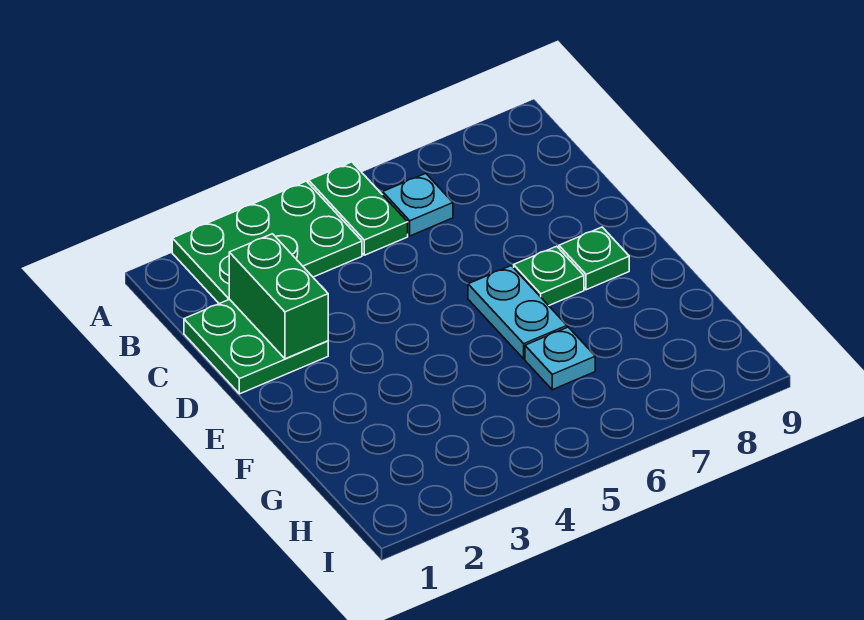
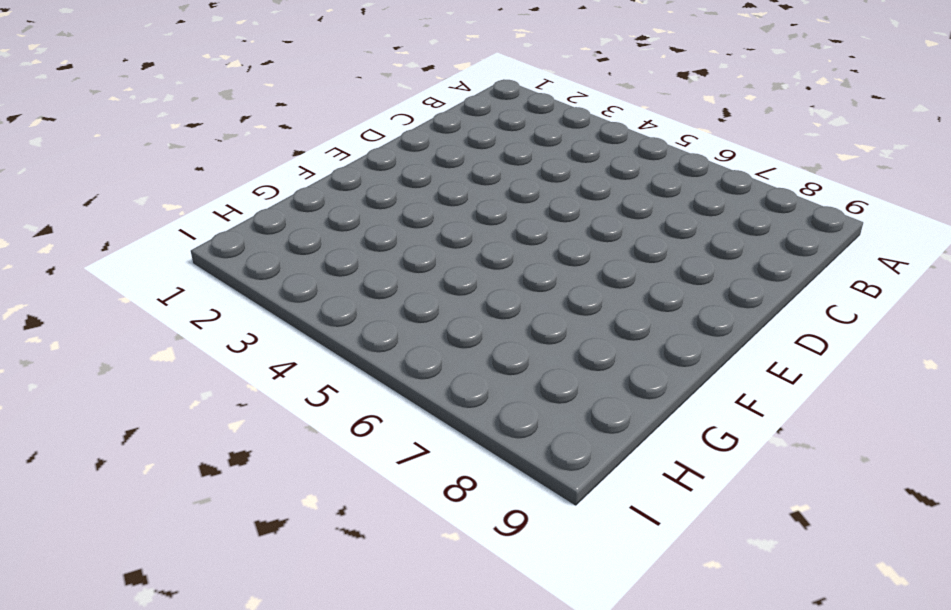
none -> green plate A2:B4 level 1
none -> green plate A5:B5 level 1

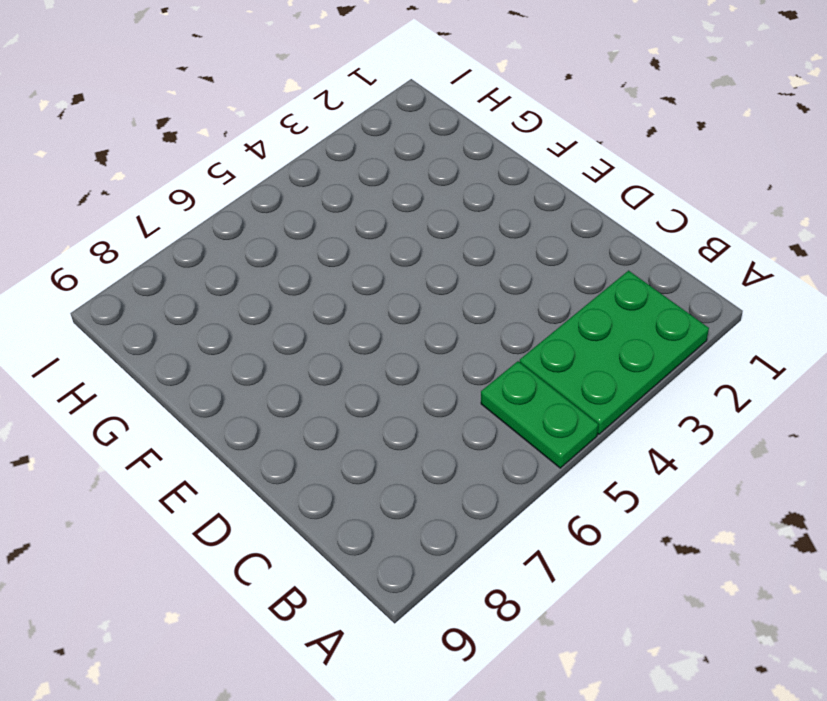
none -> cyan plate B6 level 1
none -> green plate C1:D2 level 1

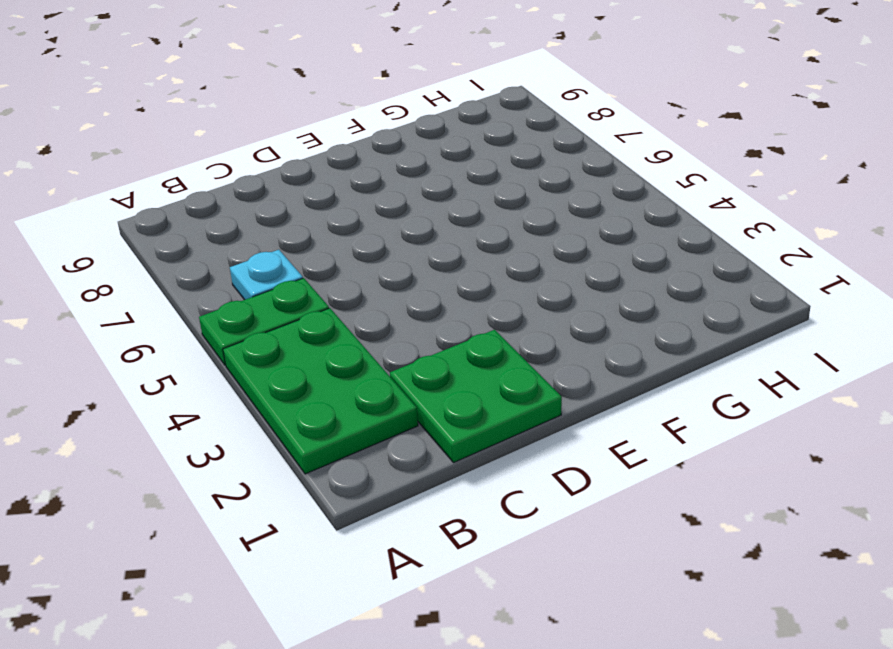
none -> cyan plate E6:F6 level 1
none -> green plate E7 level 1

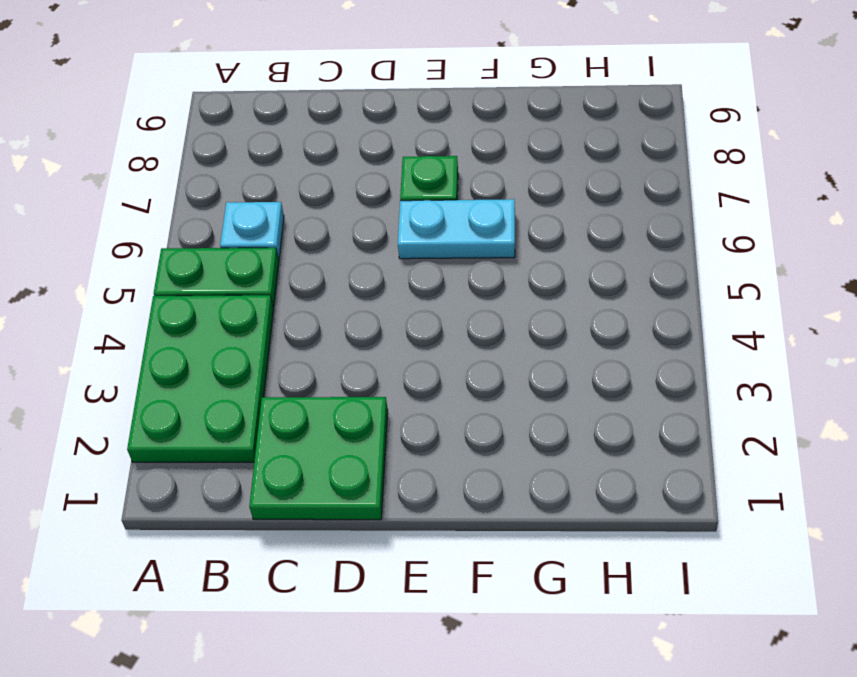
none -> green plate E8 level 1
none -> cyan plate G6 level 1

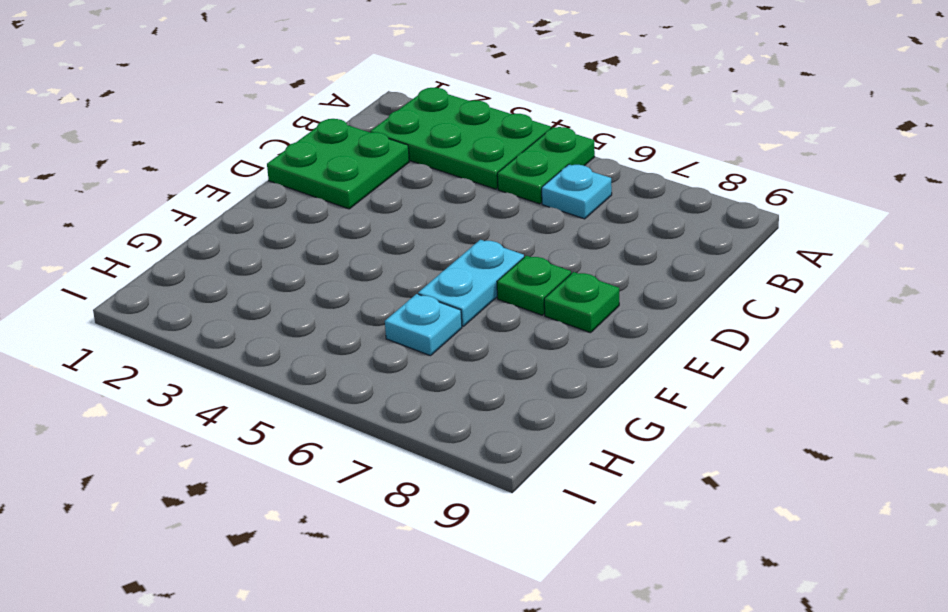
none -> green brick C2:D2 level 2

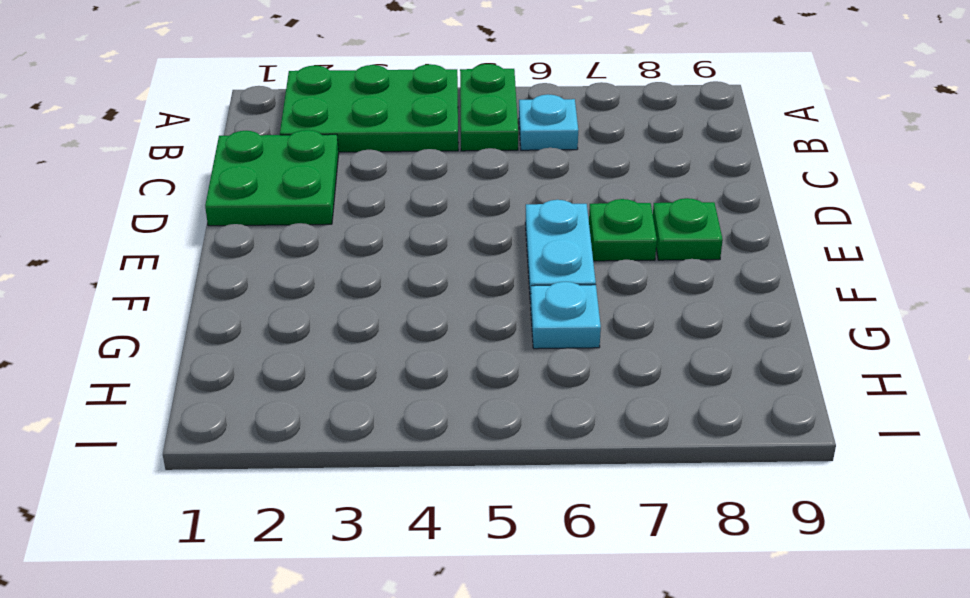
none -> green brick C2:D2 level 2

